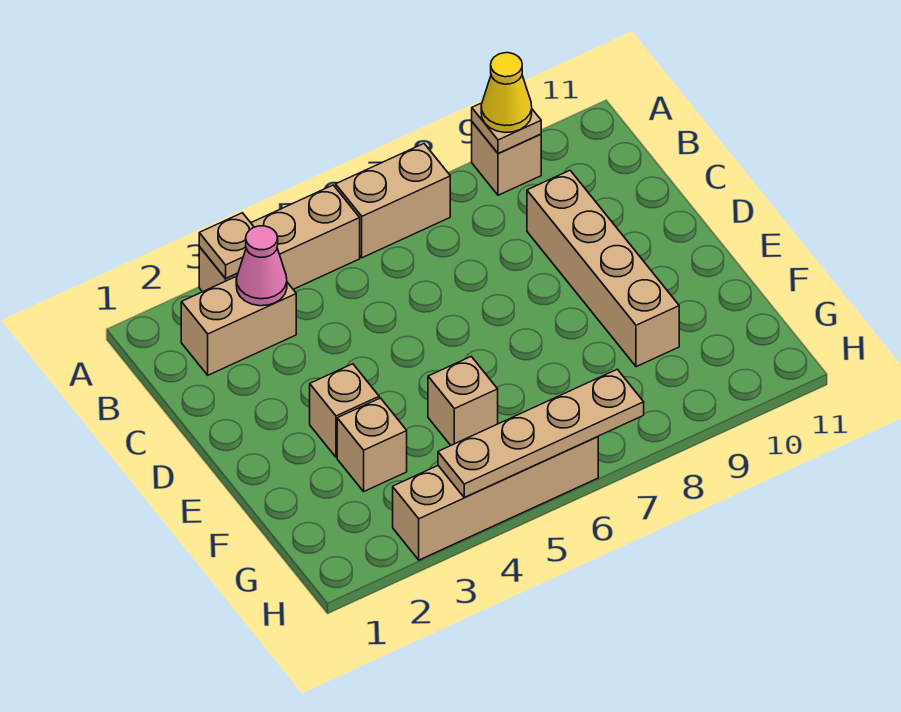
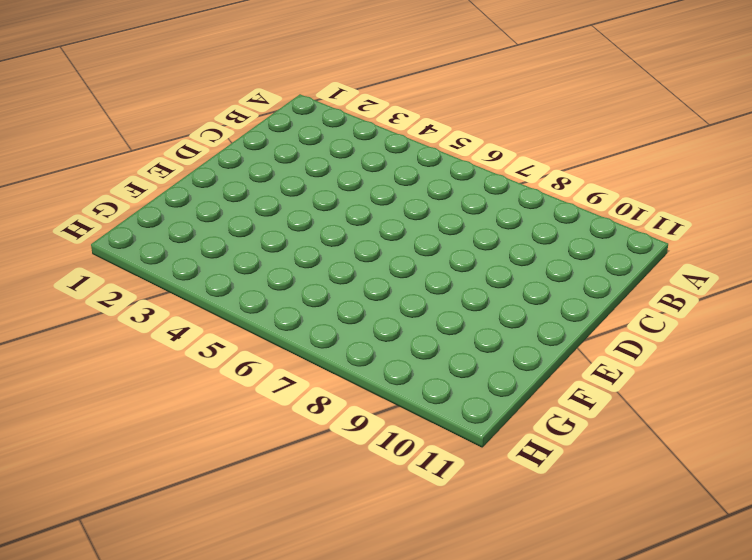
none -> tan brick A3:A5 level 1
none -> tan brick A6:A7 level 1
none -> tan brick A9 level 1

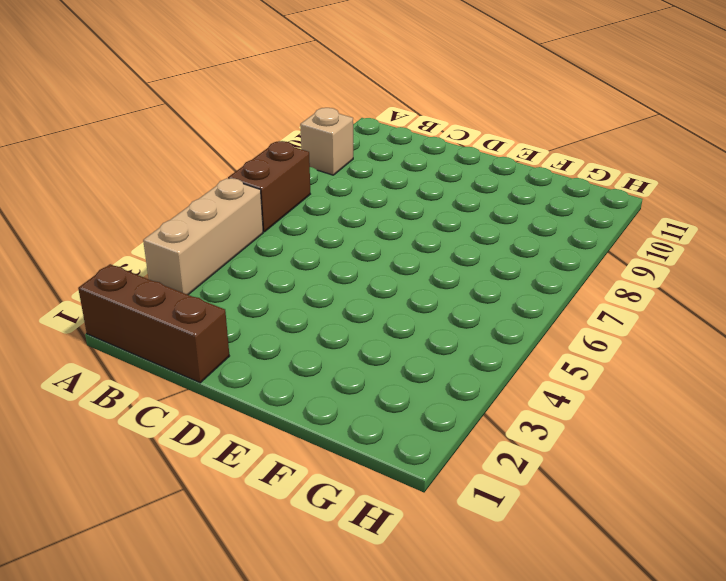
brown brick A1:C1 level 1 -> none
brown brick A6:A7 level 1 -> tan brick A6:A7 level 1
none -> tan brick B2:B3 level 1
none -> tan brick C9:F9 level 1
none -> tan brick E3 level 1

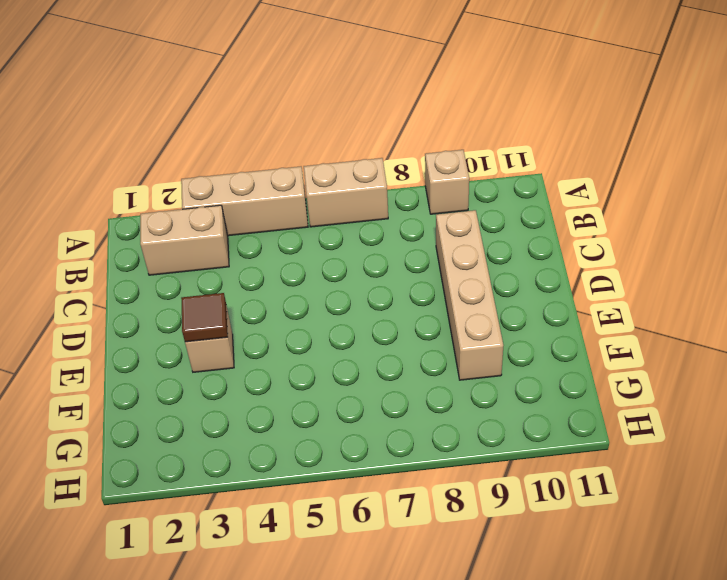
brown tile E3 level 2 -> none
none -> tan brick F3 level 1
none -> tan brick F5 level 1
none -> tan brick H3:H6 level 1

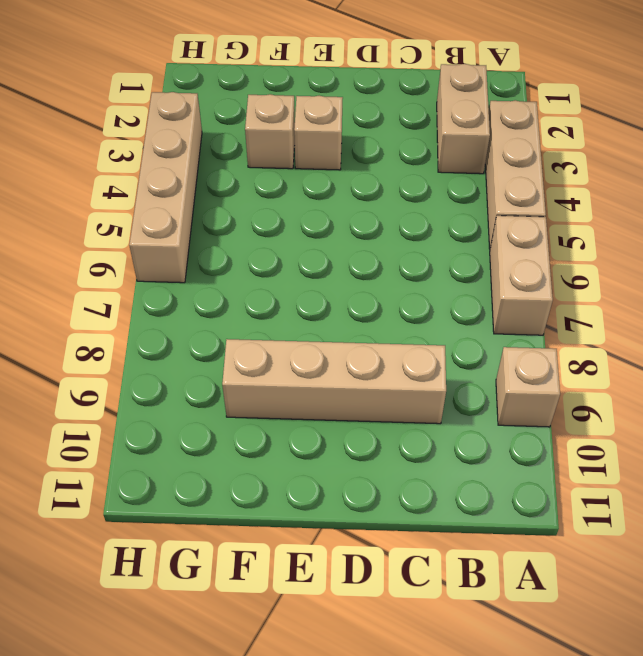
none -> tan brick F5 level 1
none -> tan plate A3 level 2
none -> tan plate A9 level 2

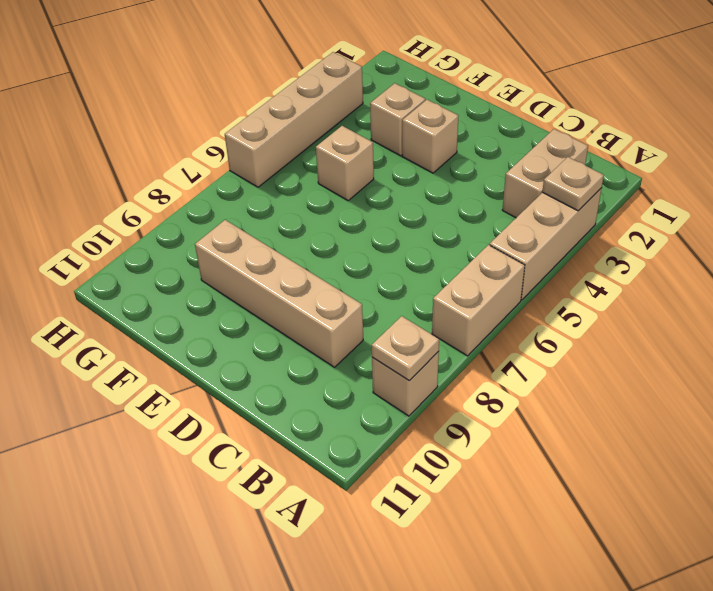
none -> pink cone B3 level 2
none -> tan plate H4:H7 level 2
none -> yellow cone A9 level 3

